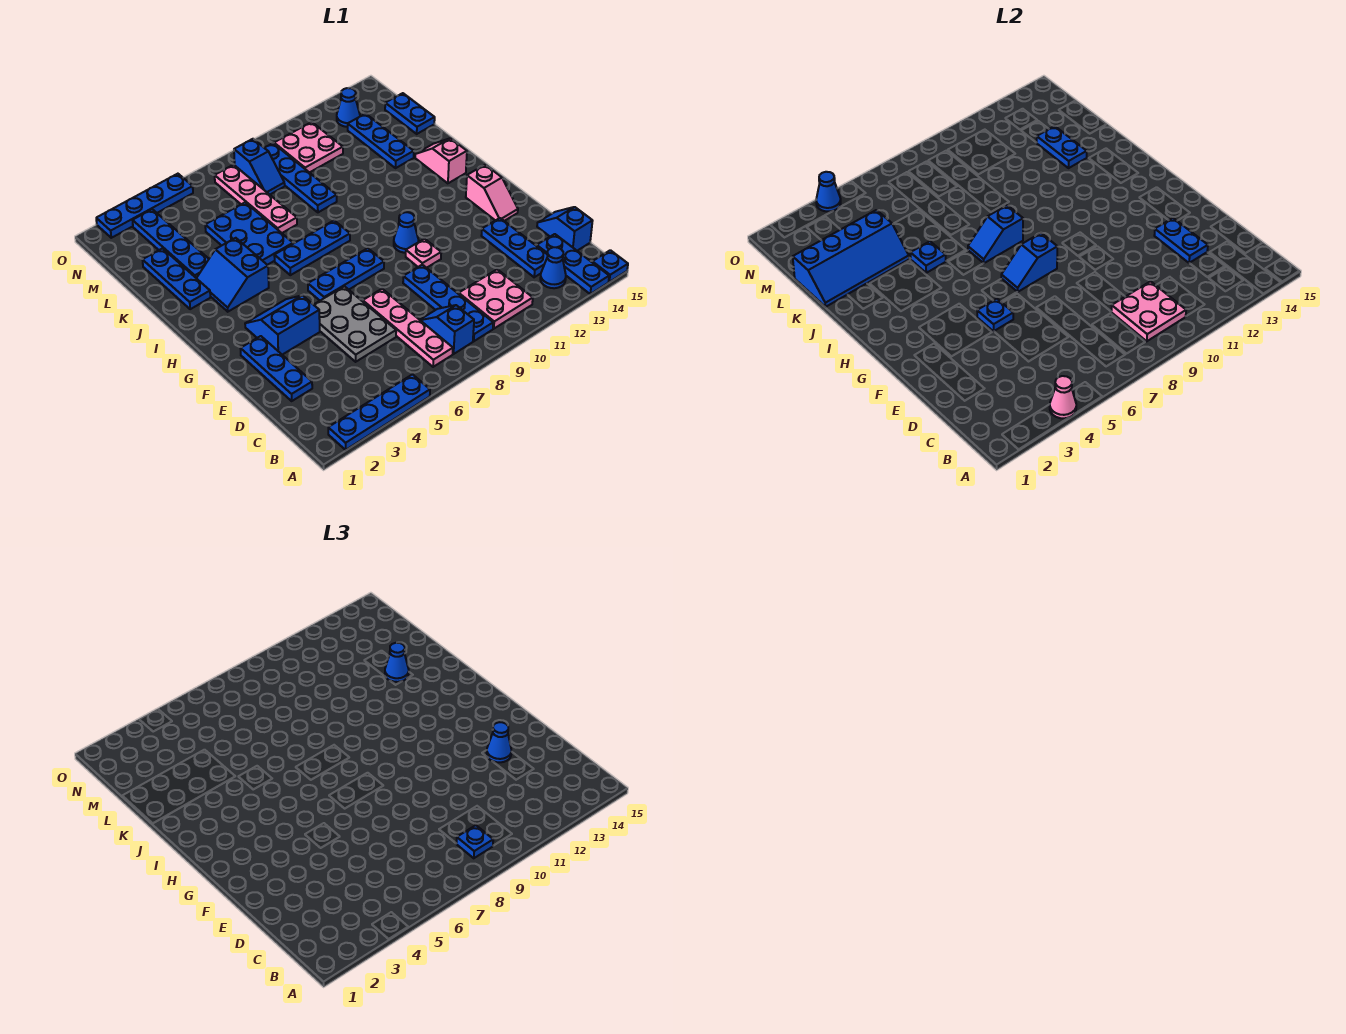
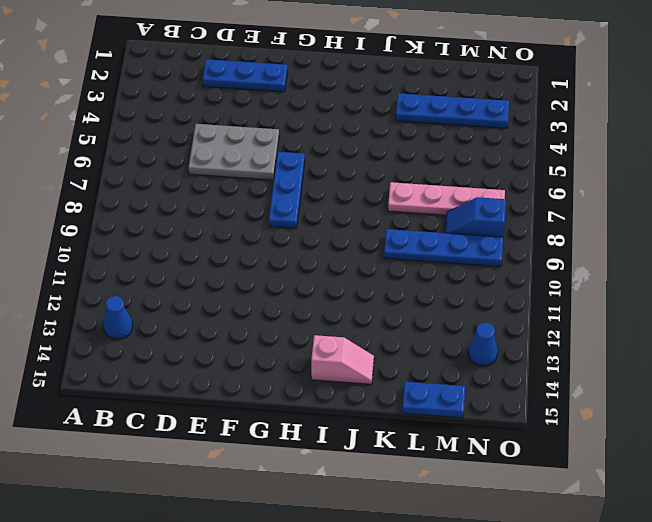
none -> blue plate A2:A5 level 1
none -> blue plate A14:C14 level 1
none -> blue plate A15 level 1
none -> pink plate B7:E7 level 1

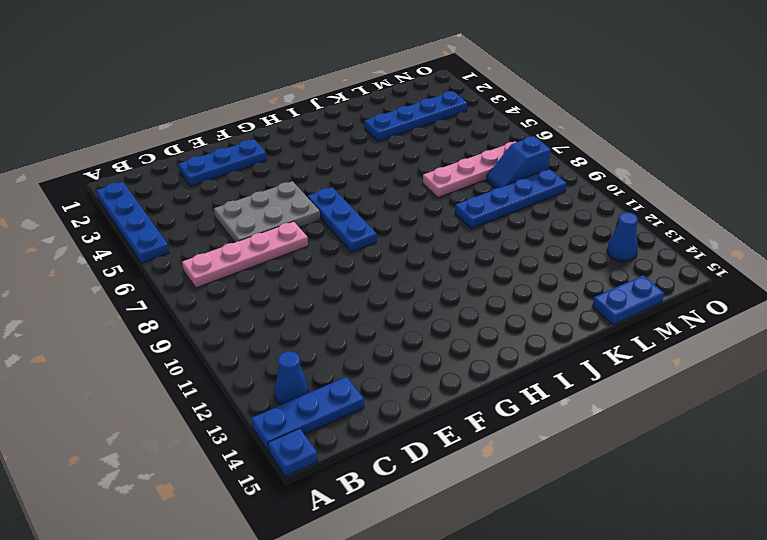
none -> blue slope B8:C8 level 1 top B
none -> blue plate B9:E9 level 1
none -> pink plate B10:C11 level 1
none -> blue plate C13:E13 level 1

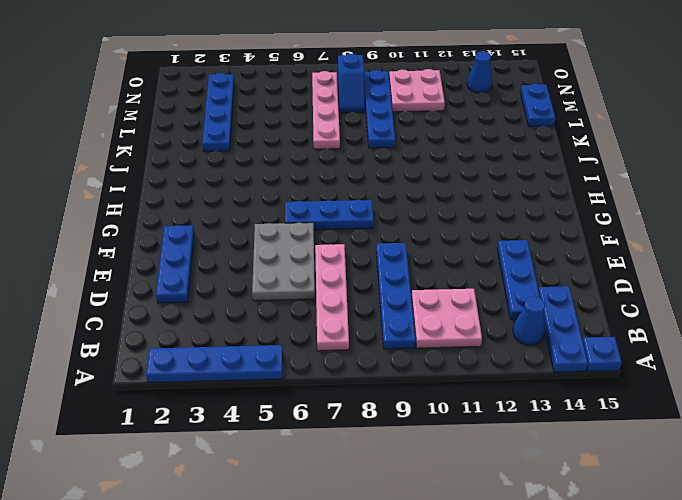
none -> blue slope B8:C8 level 1 top B
none -> blue slope C15:D15 level 1 top C
none -> blue slope F3:G4 level 1 top F
none -> pink plate F10 level 1

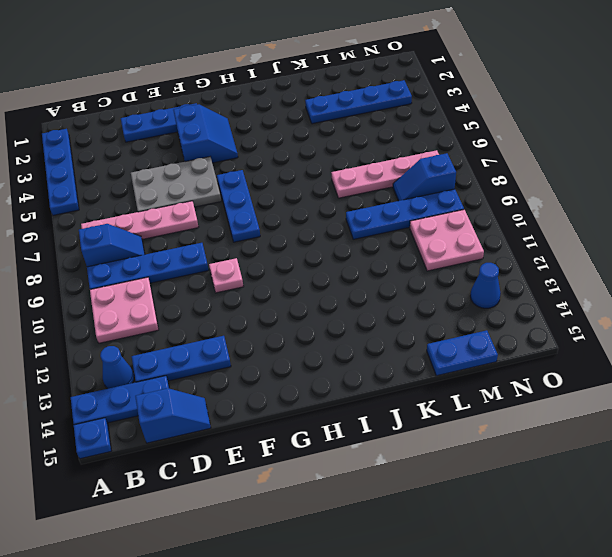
none -> pink slope F14:G14 level 1 top G
none -> blue cone G10 level 1
none -> blue slope I3:J4 level 1 top 4
none -> blue plate I6:I8 level 1

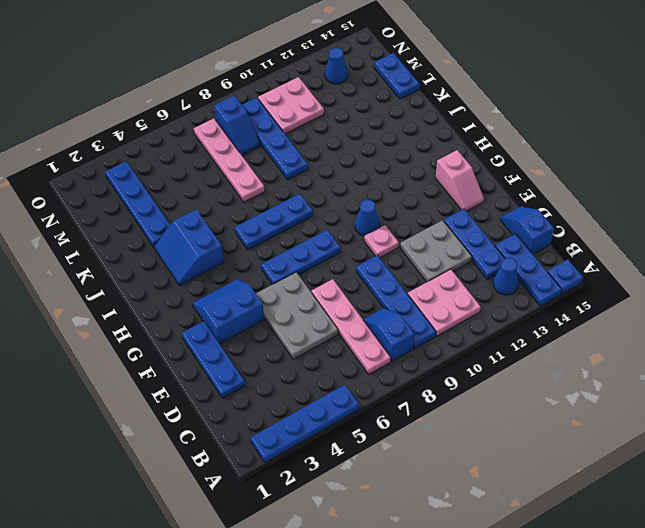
grey plate D11:E12 level 1 -> none
none -> pink slope I14:J14 level 1 top I
none -> blue plate J2:L2 level 1
none -> blue plate J5:L6 level 1
none -> blue plate K13:M13 level 1

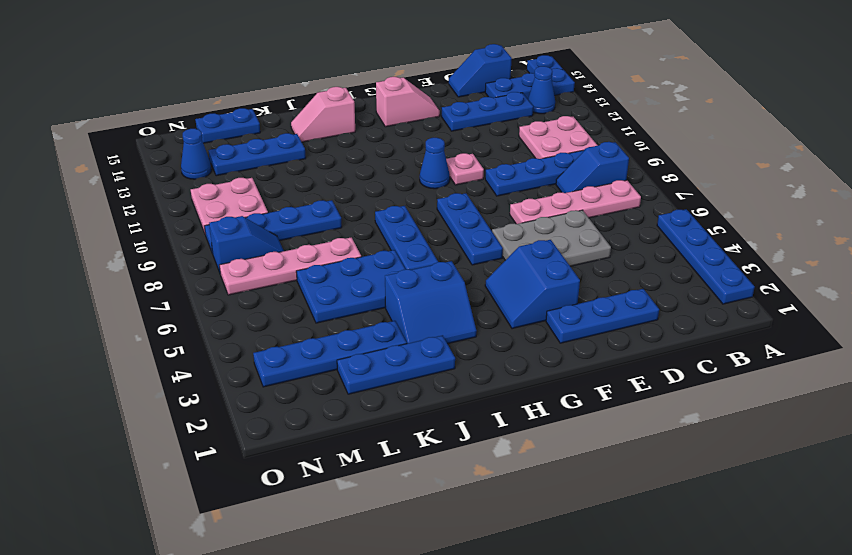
none -> blue plate O2:O5 level 1
none -> pink cone A4 level 2
none -> pink plate B9:C10 level 2
none -> blue plate D13:E13 level 2

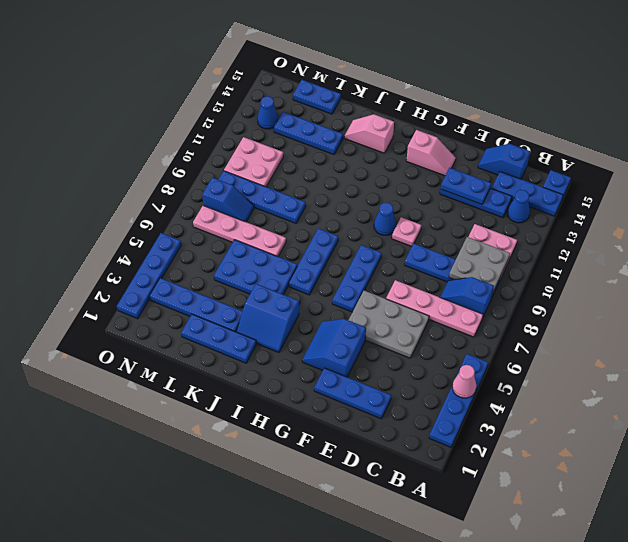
grey plate B9:C10 level 2 -> pink plate B9:C10 level 2
none -> blue plate F5 level 2
none -> blue slope G7:G8 level 2 top 8
none -> blue slope I7:I8 level 2 top 8
none -> blue plate J5 level 2

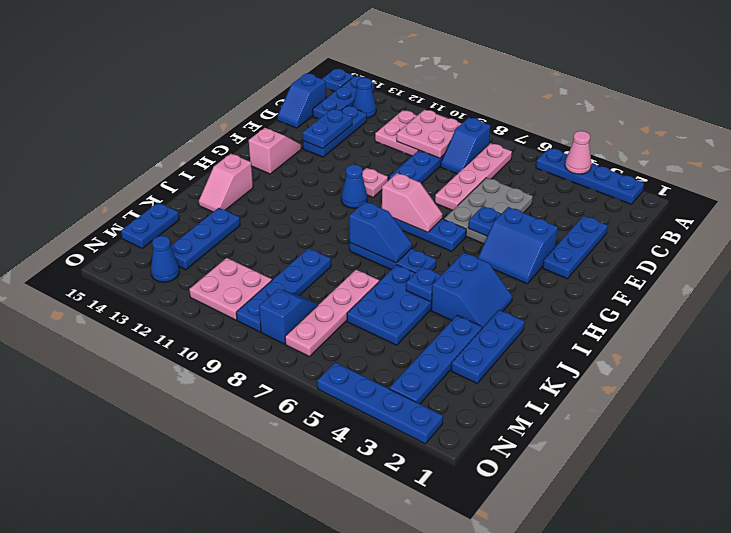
pink slope G7:G8 level 2 top 8 -> blue slope G7:G8 level 2 top 8
none -> blue slope K1:L4 level 2 top L
none -> blue plate K13:L13 level 2
none -> blue cone O4 level 2
none -> blue plate B9 level 3

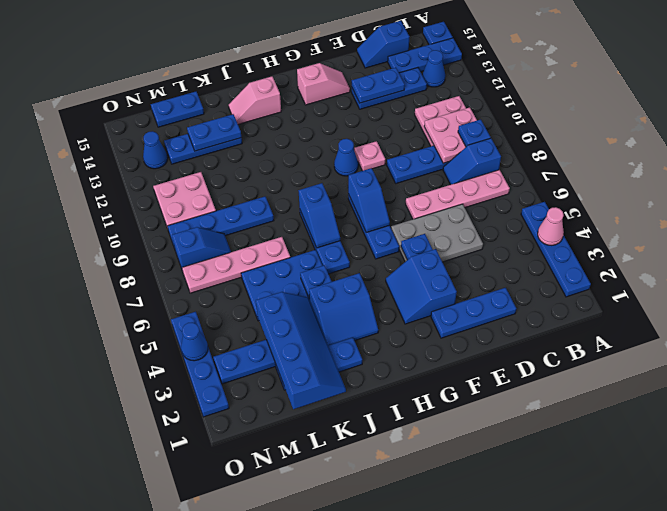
none -> blue cone E13 level 3
none -> blue cone K13 level 3

